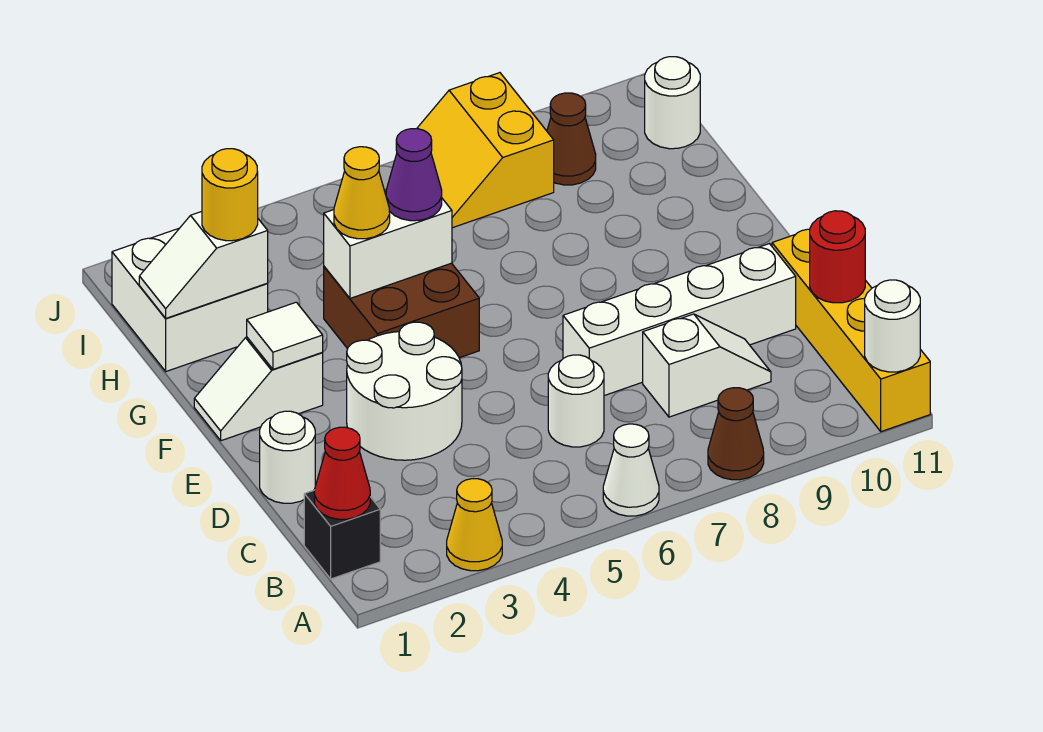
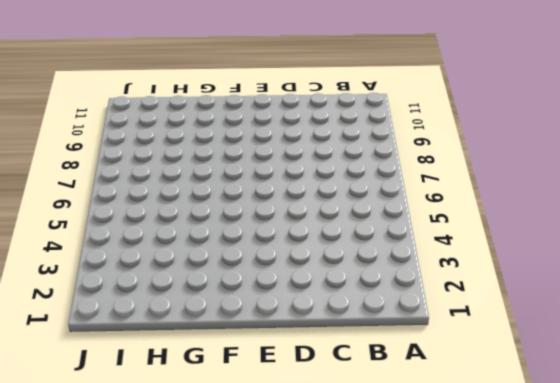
none -> yellow cone A3 level 1
none -> white cone A6 level 1
none -> brown cone A8 level 1

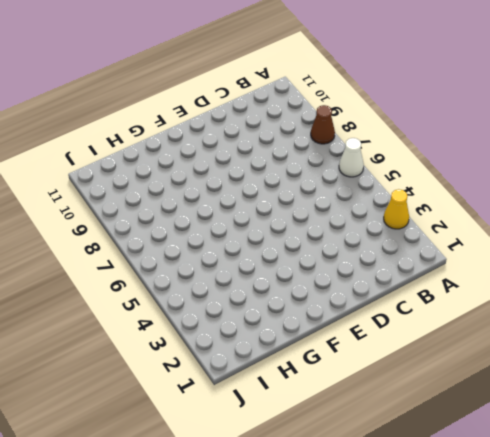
none -> yellow brick A11:D11 level 1
none -> black brick B1 level 1
none -> white round brick C6 level 1

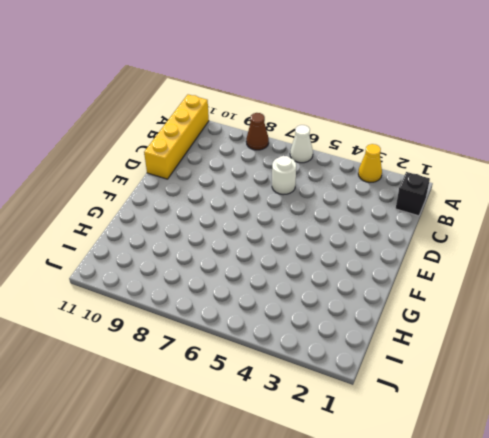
none -> white slope C8:C9 level 1 top 8
none -> white round brick D1 level 1
none -> white round brick D3:E4 level 1

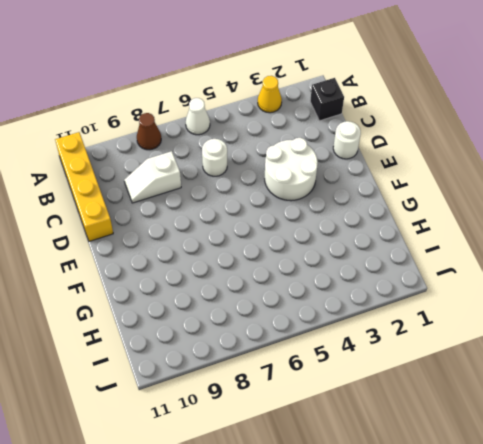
none -> white brick D7:D10 level 1
none -> white slope F1:F2 level 1 top 2
none -> brown brick F4:G5 level 1

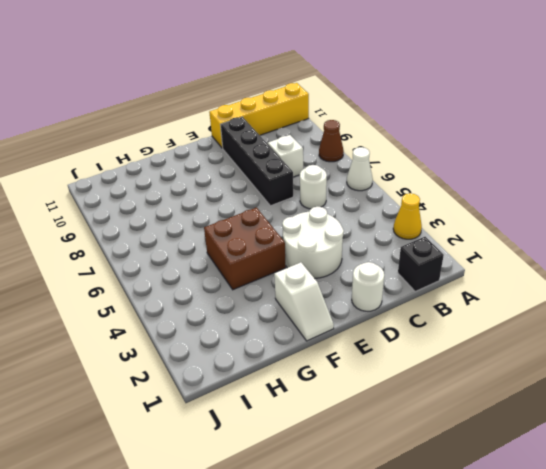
black brick D7:D10 level 1 -> white brick D7:D10 level 1
none -> white brick H1:I2 level 1
none -> yellow slope I7:J8 level 1 top 8
none -> brown cone I9 level 1

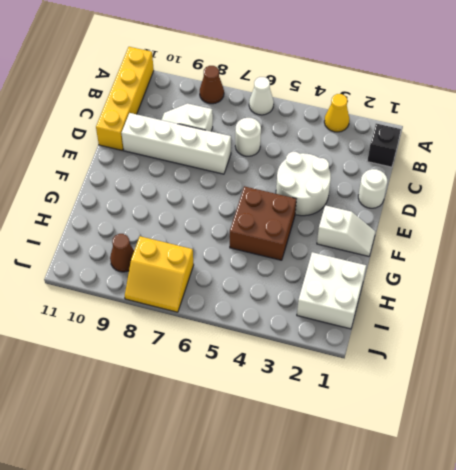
yellow slope I7:J8 level 1 top I -> yellow slope I7:J8 level 1 top 8
none -> white round brick I11 level 1
none -> white round brick A11 level 2
none -> red cone B1 level 2

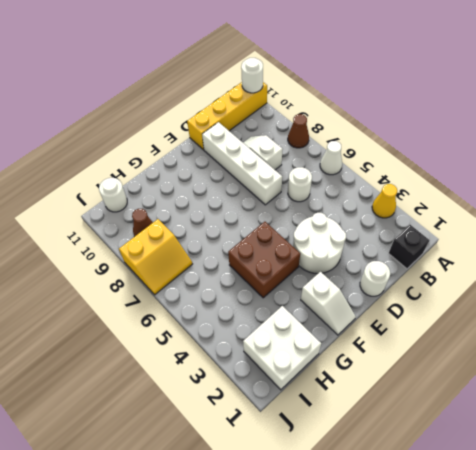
none -> red cone B1 level 2
none -> red round brick C11 level 2
none -> white tile F2 level 2

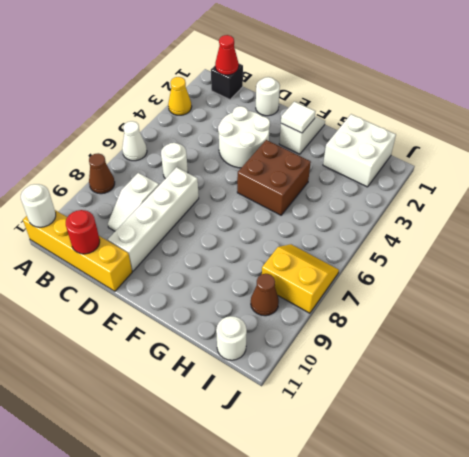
none -> white brick G4:G5 level 2
none -> white slope H1:H2 level 2 top 2
none -> yellow cone G4 level 3

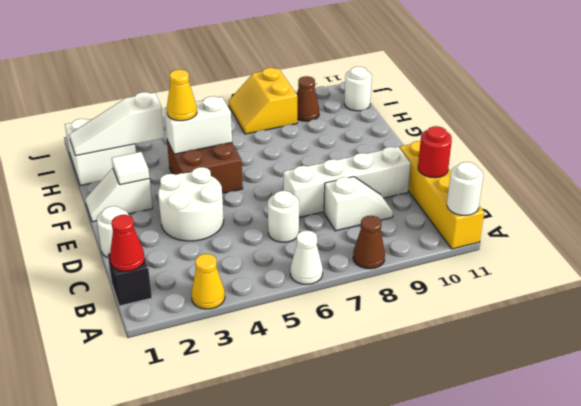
white slope H1:H3 level 2 top 3 -> white slope H1:H2 level 2 top 2
none -> purple cone G5 level 3
none -> yellow round brick H2 level 3

